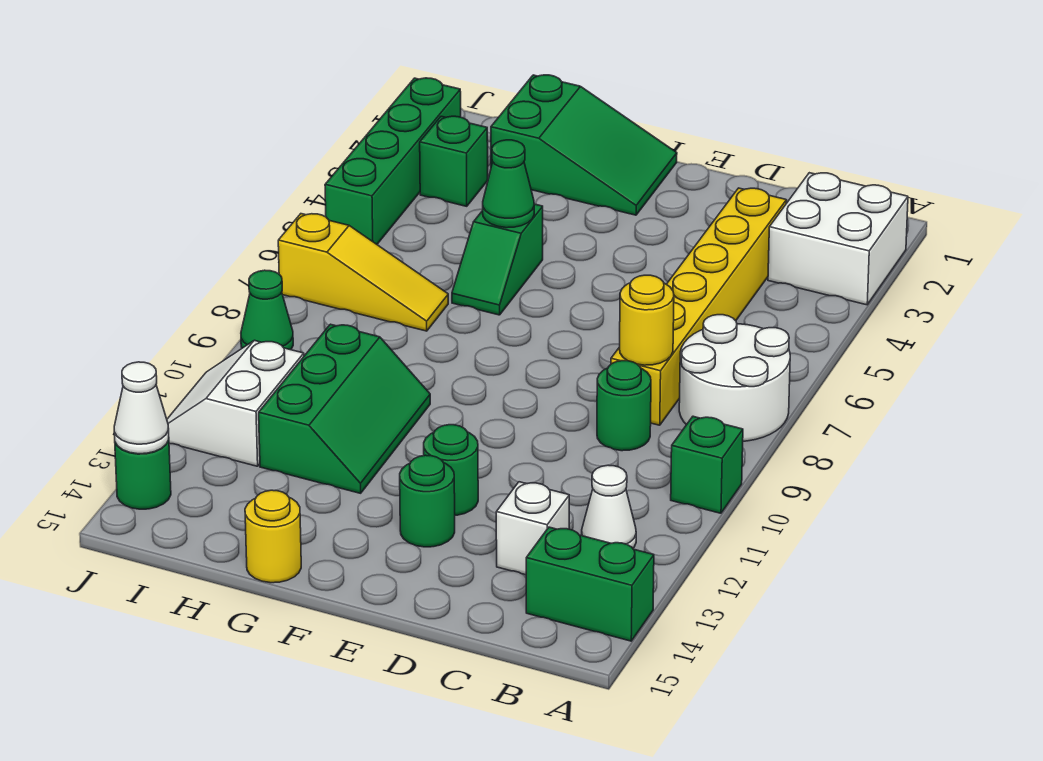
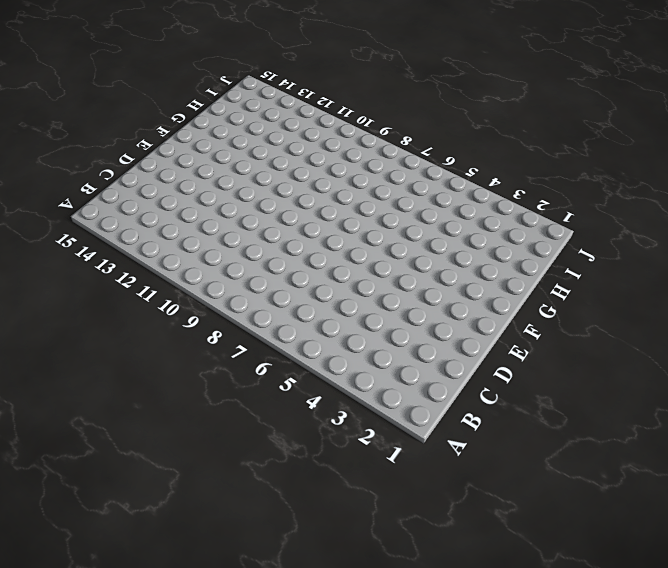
none -> white brick A2:B3 level 1
none -> white round brick A7:B8 level 1
none -> green brick A10 level 1

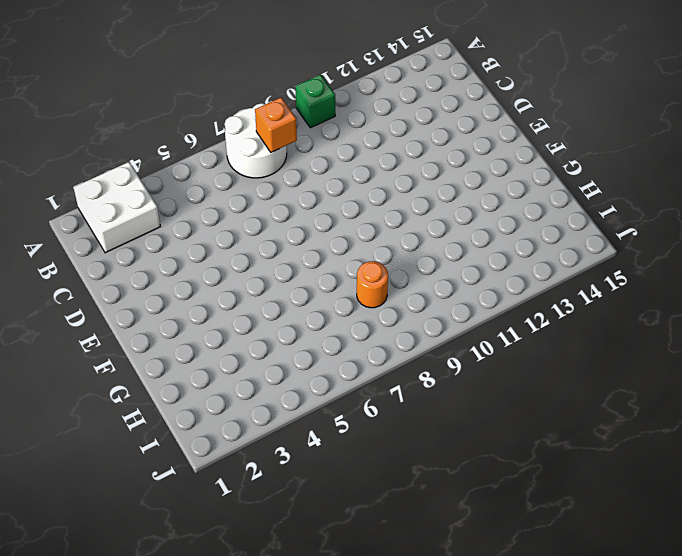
orange brick B8 level 2 -> none
orange round brick H8 level 1 -> none
none -> green brick A14:B14 level 1
none -> white cone B12 level 1
none -> yellow brick C3:C8 level 1

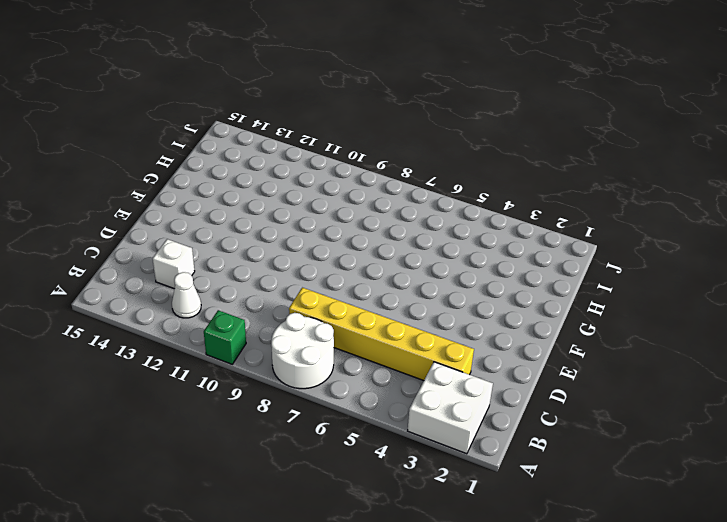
none -> green brick A14:B14 level 1
none -> green round brick C9 level 1
none -> green round brick E12 level 1

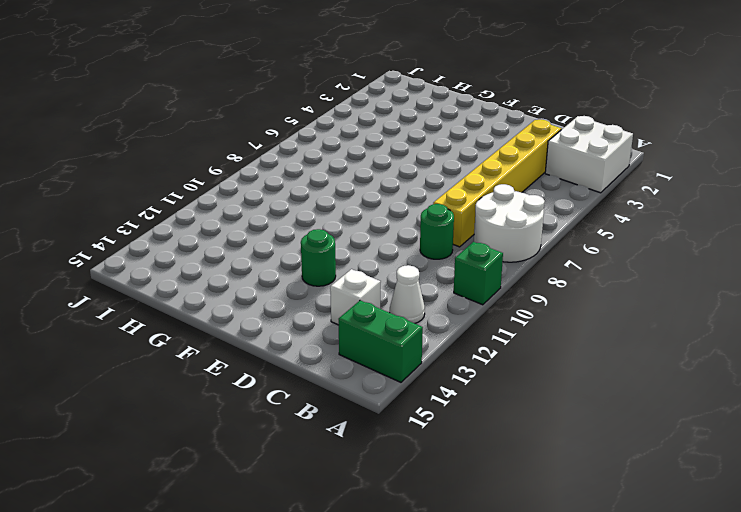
none -> green round brick E13 level 1
none -> green slope F1:H2 level 1 top H
none -> green slope G5:G6 level 1 top 5

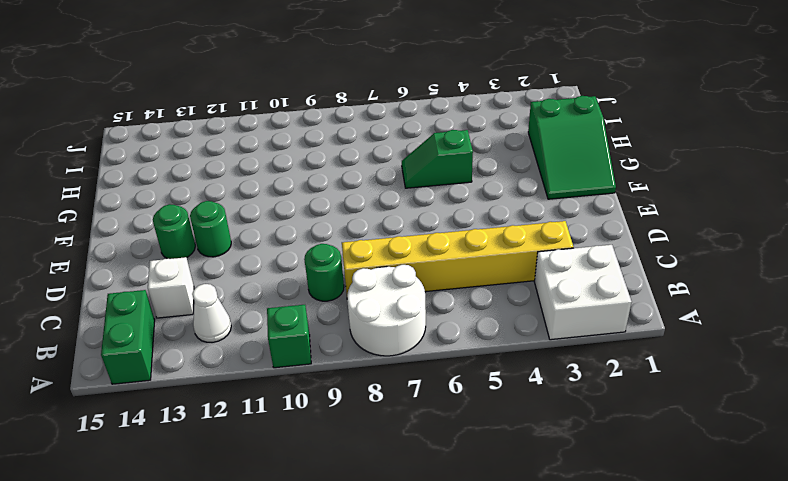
none -> green slope G10:H12 level 1 top H
none -> yellow round brick G15 level 1
none -> yellow slope H7:J7 level 1 top J

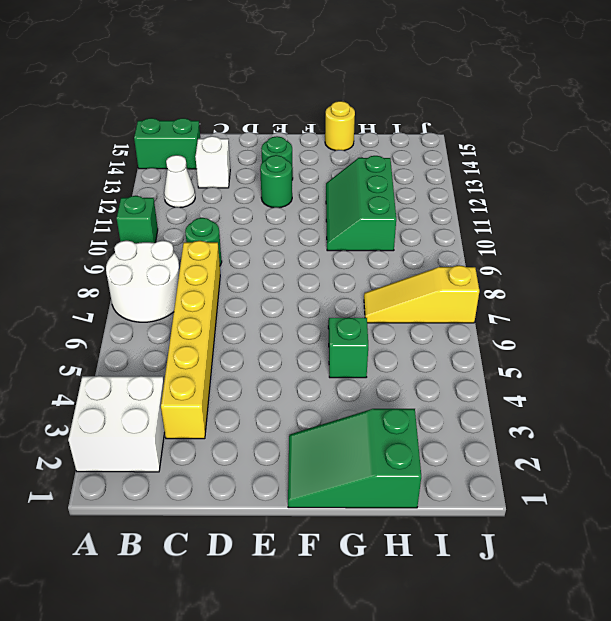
none -> green brick I3 level 1
none -> white slope I11:J12 level 1 top I
none -> green brick J2:J5 level 1

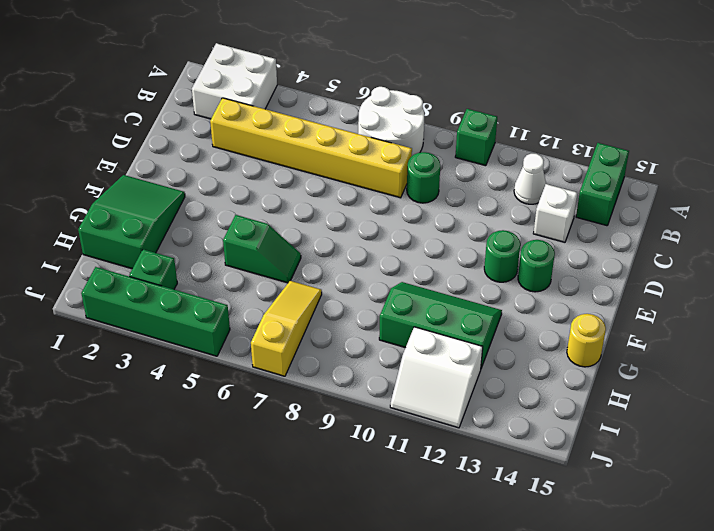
none -> green cone J9 level 1
none -> green round brick J14 level 1
none -> yellow round brick C8 level 2

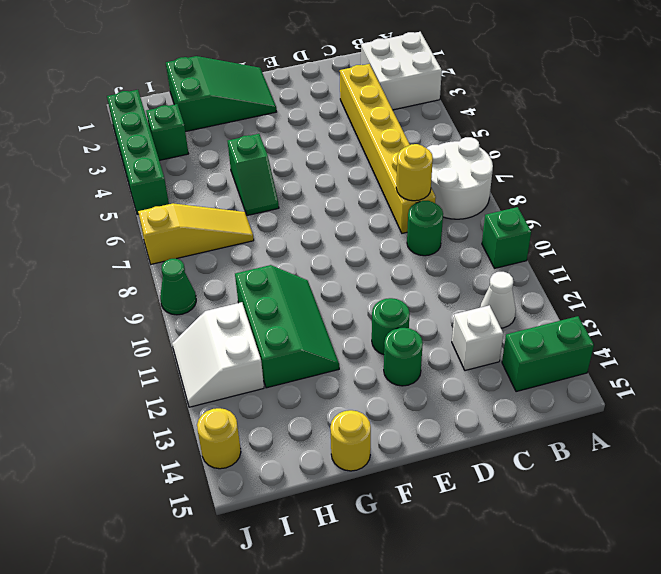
yellow round brick J14 level 1 -> green round brick J14 level 1
none -> green cone G5 level 2
none -> white cone J14 level 2

